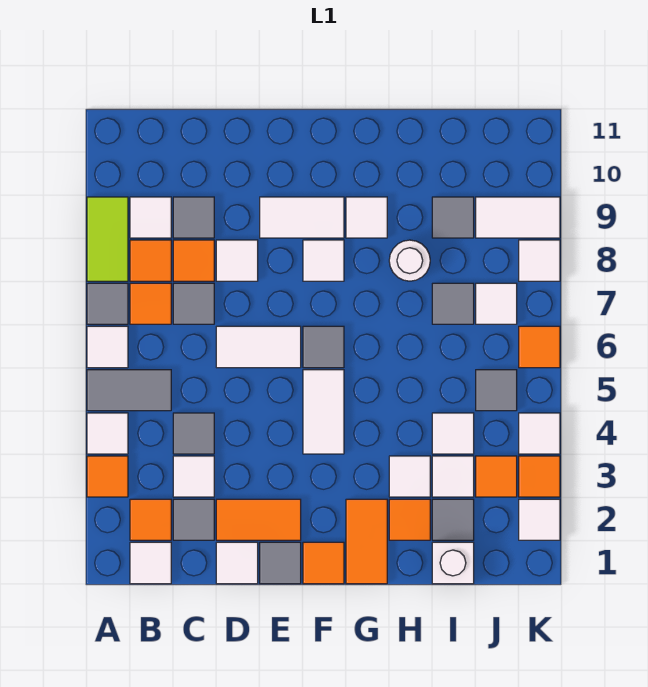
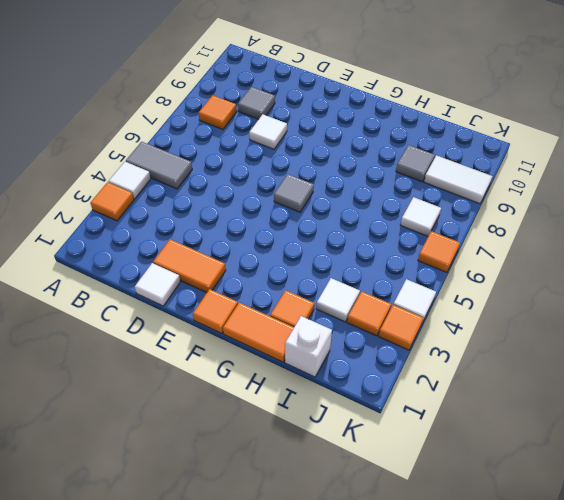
orange tile G1:H1 level 1 -> orange tile G1:G2 level 1
none -> white tile A6 level 1
none -> grey tile A7 level 1
none -> lime tile A8:A9 level 1
none -> white tile B1 level 1

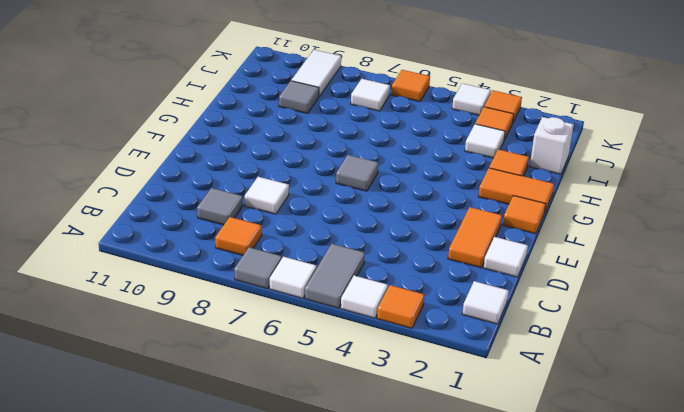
none -> lime tile A8:A9 level 1
none -> orange tile B2 level 1
none -> orange tile B7 level 1
none -> white tile B9 level 1

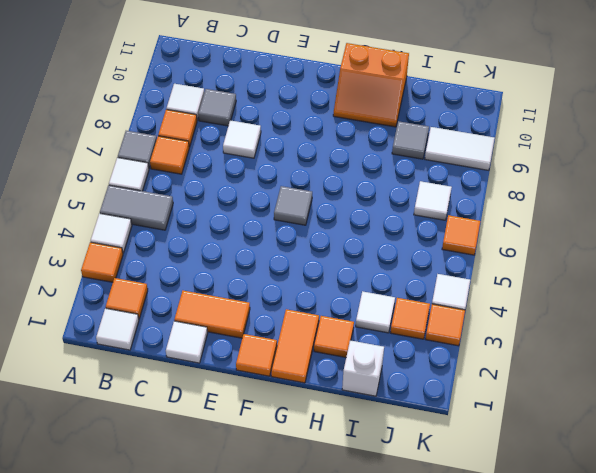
orange slope G10:H11 level 1 top 11 -> none
none -> lime tile A8:A9 level 1
none -> grey tile C2 level 1
none -> white tile C3 level 1
none -> grey tile C4 level 1

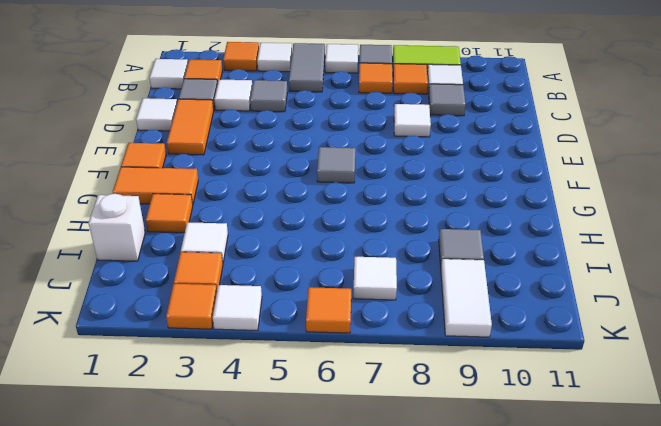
none -> grey tile C7 level 1
none -> orange tile C8 level 1
none -> white tile D6:E6 level 1
none -> grey tile E1 level 1

